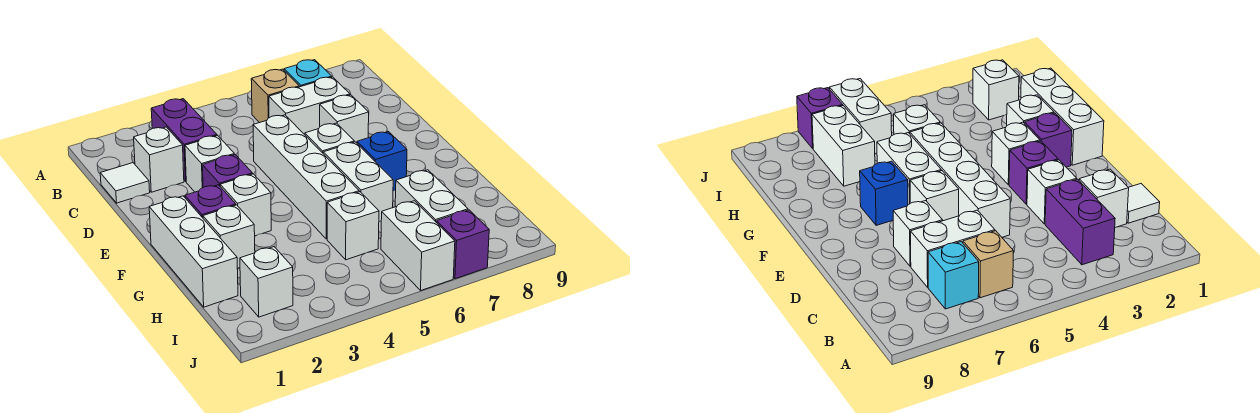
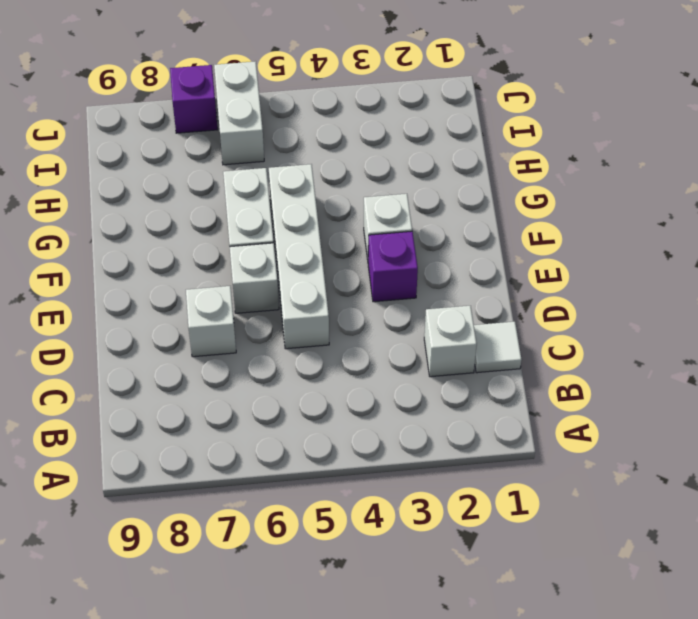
none -> purple brick B3:C3 level 1
none -> tan brick B6 level 1
none -> cyan brick B7 level 1

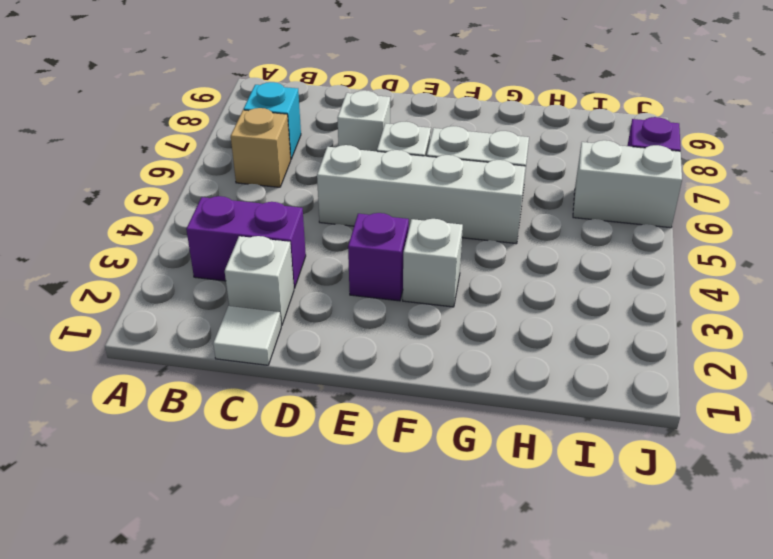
none -> white brick C6:C7 level 1
none -> white brick D3 level 1
none -> white brick F1:H1 level 1

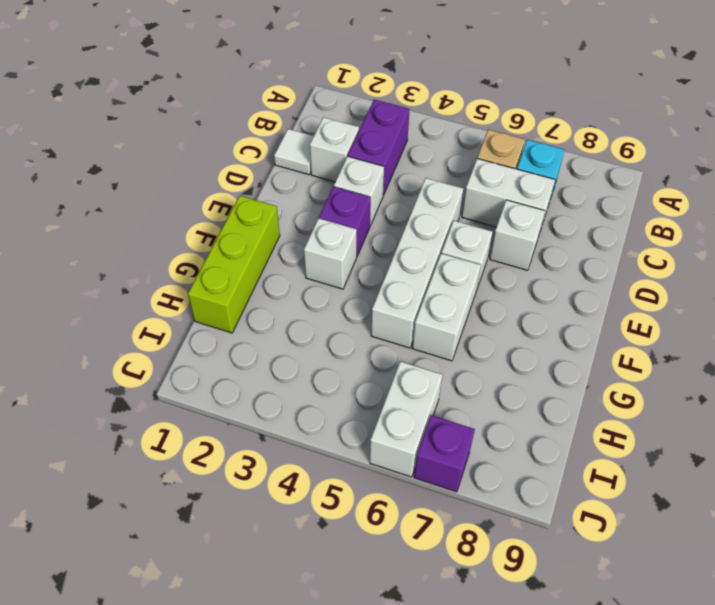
lime brick F1:H1 level 1 -> white brick F1:H1 level 1
none -> purple brick F2 level 1
none -> blue brick F7 level 1
none -> white brick G2 level 1

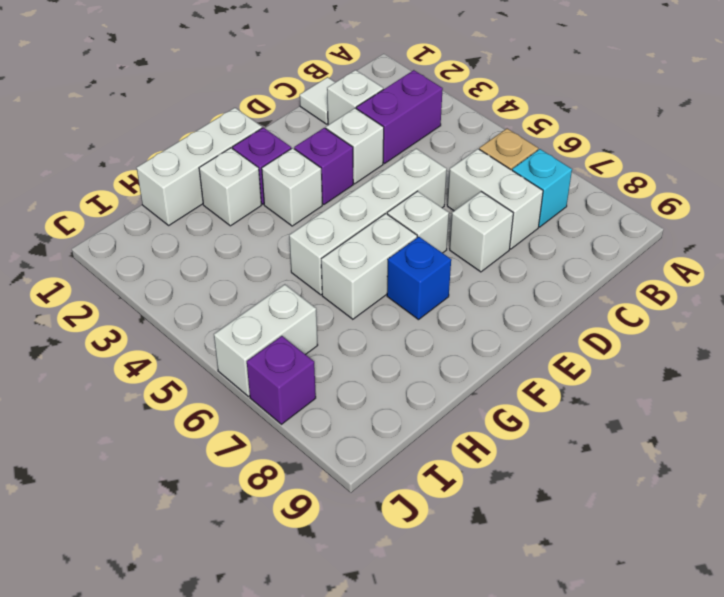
none -> white brick H5 level 1
none -> white brick H7:I7 level 1
none -> white brick I2 level 1

